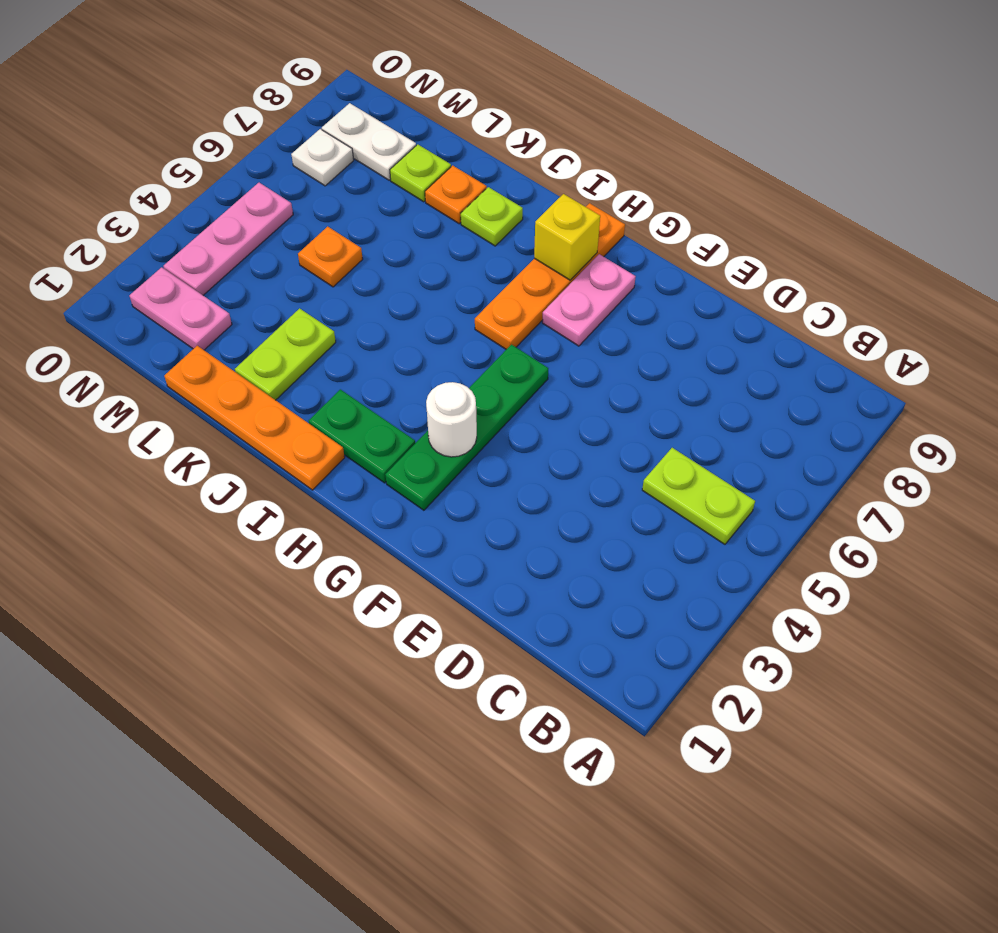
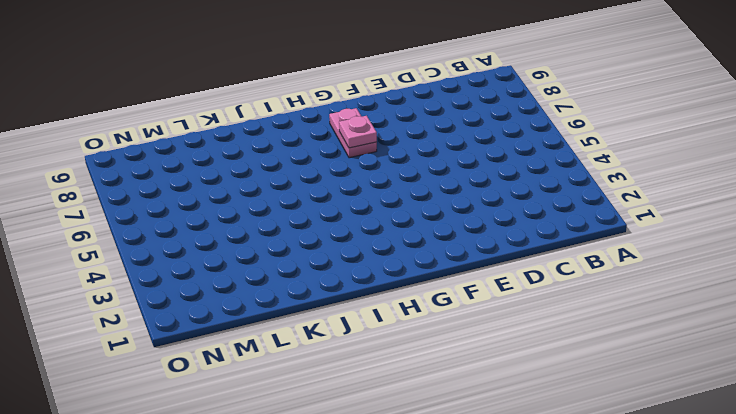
pink plate G7 level 2 -> none
none -> lime plate B5:C5 level 1
none -> green plate G2:G5 level 1
none -> green plate H2:I2 level 1

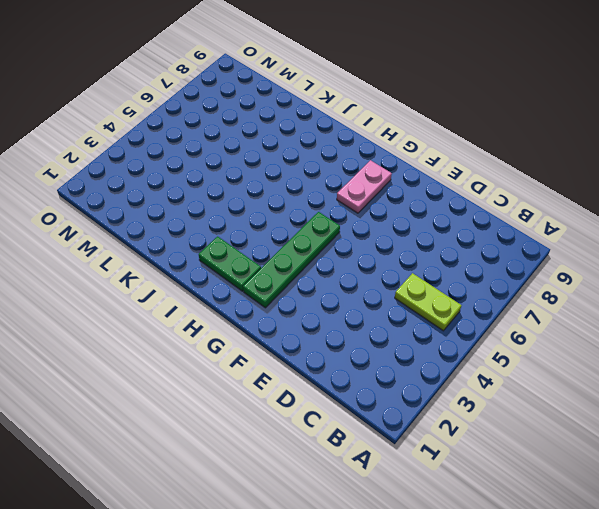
none -> orange plate H6:H9 level 1
none -> orange plate I1:L1 level 1
none -> lime plate J8 level 1

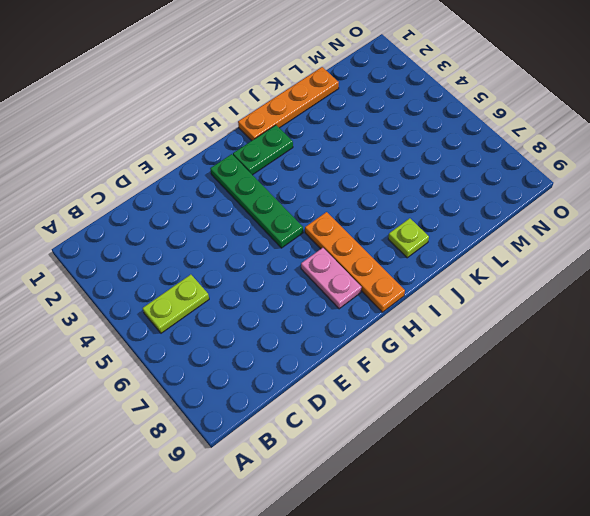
none -> lime plate K2:K3 level 1
none -> orange plate K8 level 1
none -> orange plate L5 level 1

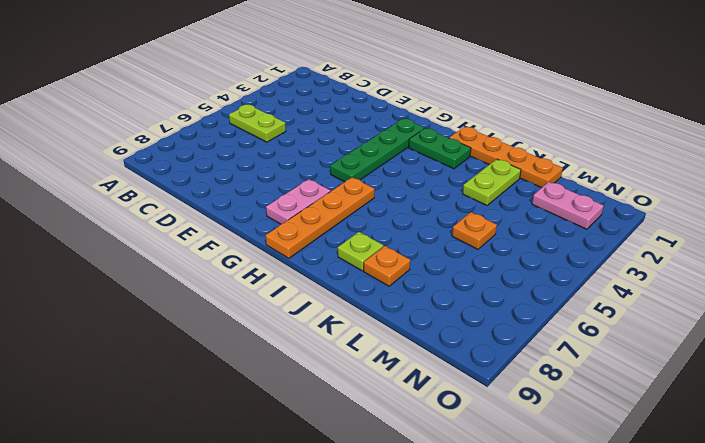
none -> lime plate L8 level 1
none -> white plate M8:N8 level 1
none -> pink plate N3:N5 level 1

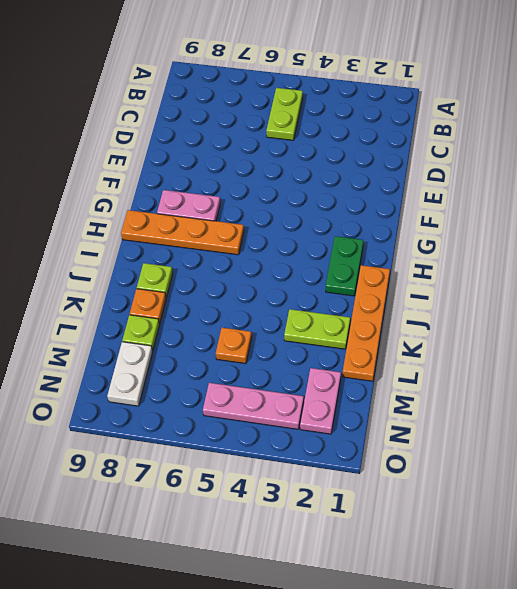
none -> green plate G2:G5 level 1
none -> white plate N7 level 1
none -> white round brick G3 level 2

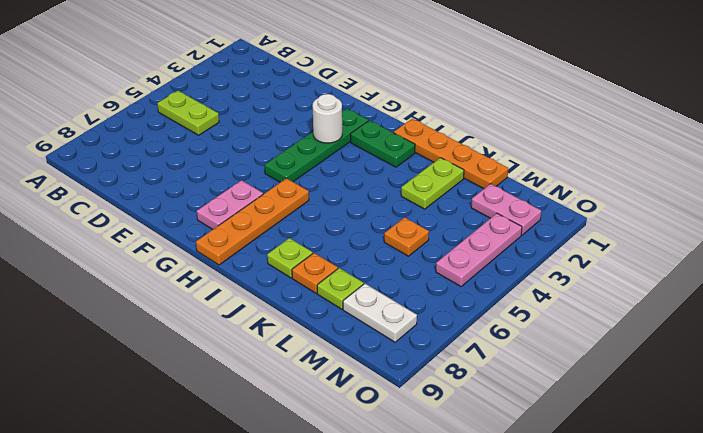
none -> white plate N7 level 1
none -> yellow brick H8 level 2

